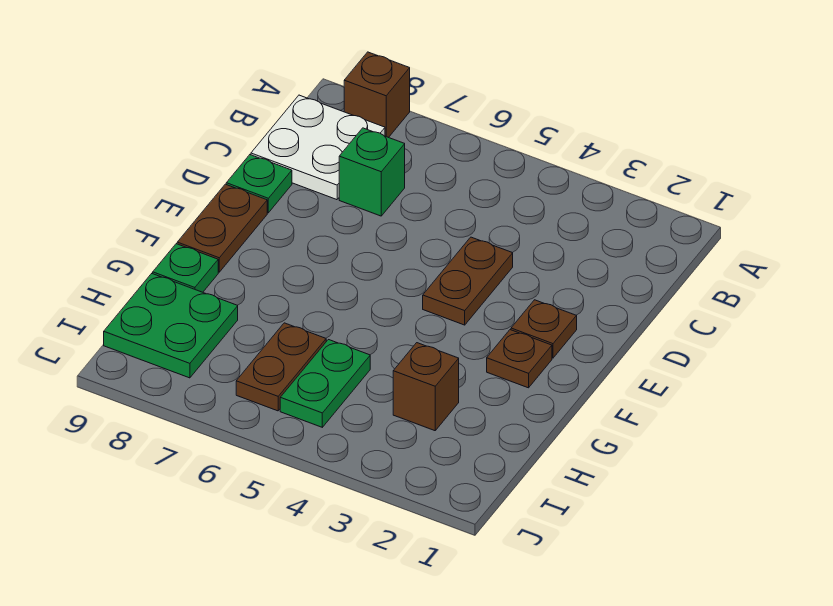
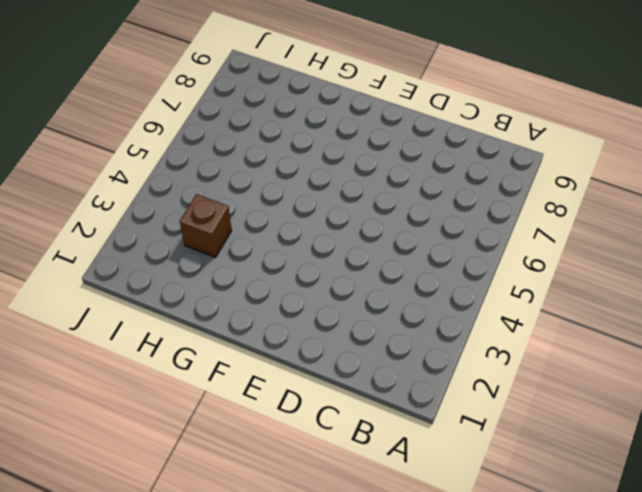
none -> brown brick A8 level 1
none -> white plate B8:C9 level 1
none -> green brick C7 level 1

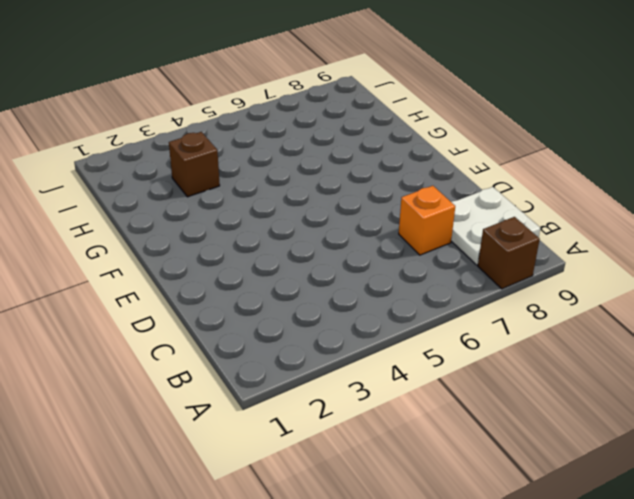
orange brick C7 level 1 -> green brick C7 level 1
none -> brown plate D4:E4 level 1
none -> green plate D9 level 1
none -> brown plate E2 level 1

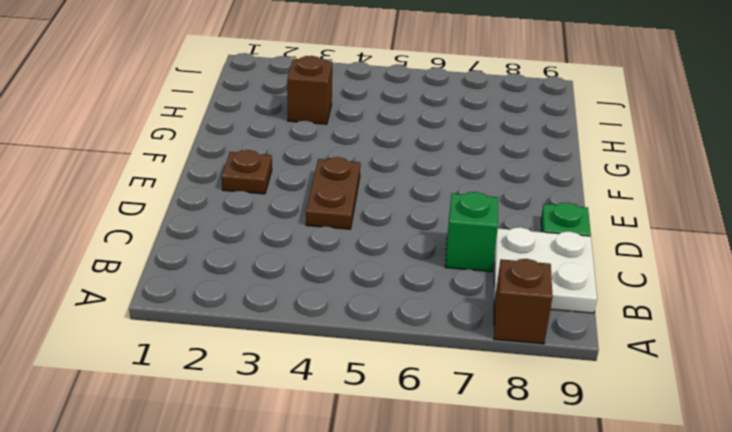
none -> brown plate E9:F9 level 1
none -> brown plate F2 level 1
none -> green plate G9 level 1

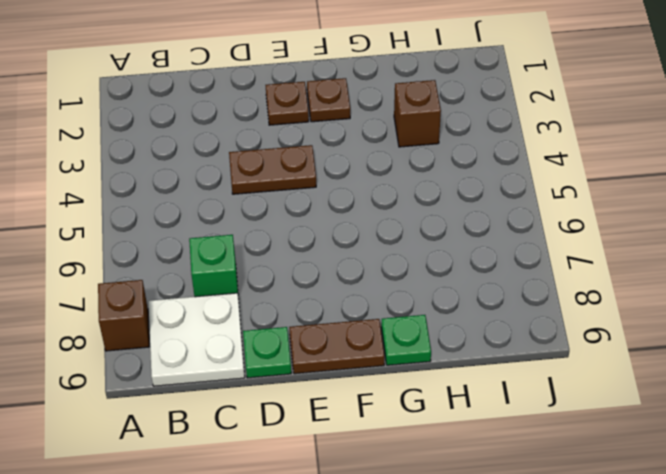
none -> green plate H5:I5 level 1
none -> brown plate H6:I6 level 1
none -> green plate H8:I9 level 1

